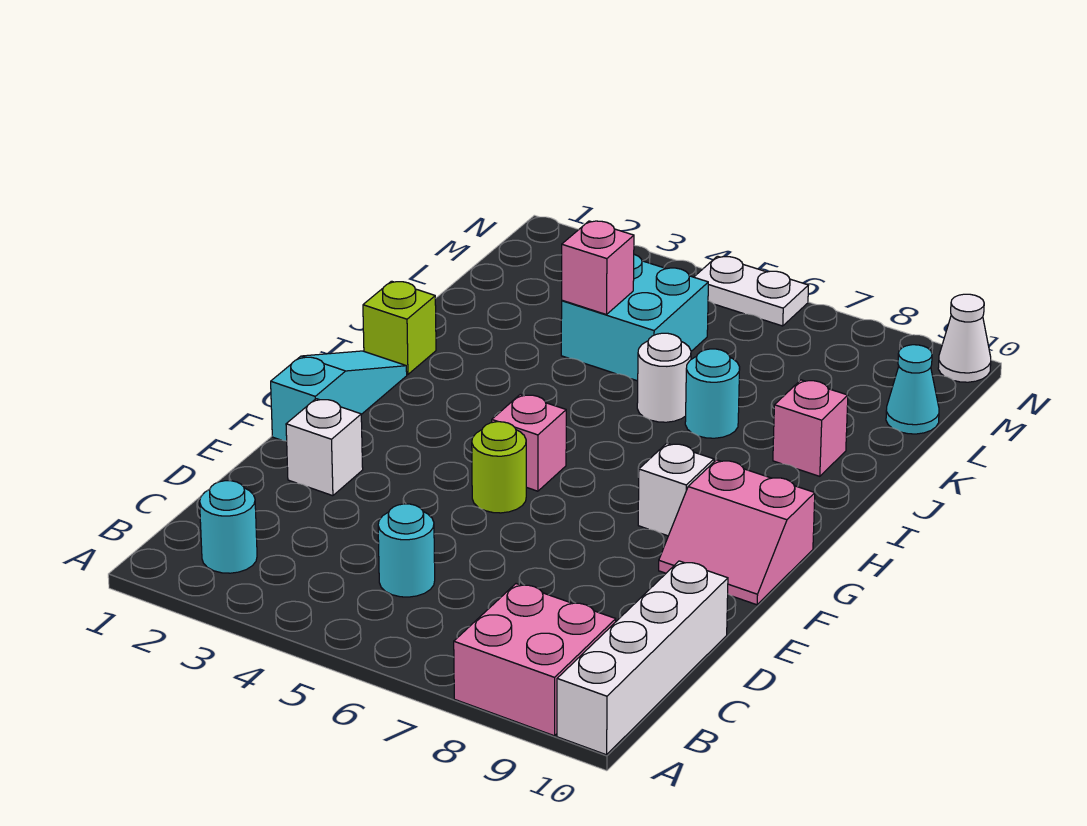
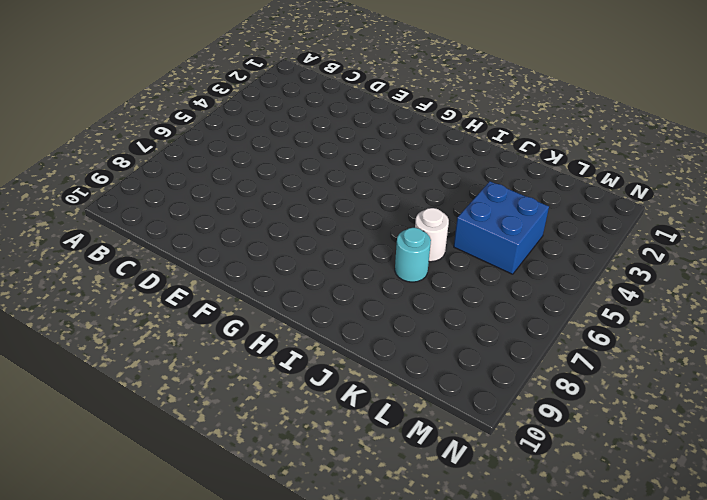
blue brick K4:L5 level 1 -> cyan brick K4:L5 level 1
none -> pink brick A8:B9 level 1
none -> white brick A10:D10 level 1
none -> cyan round brick B2 level 1

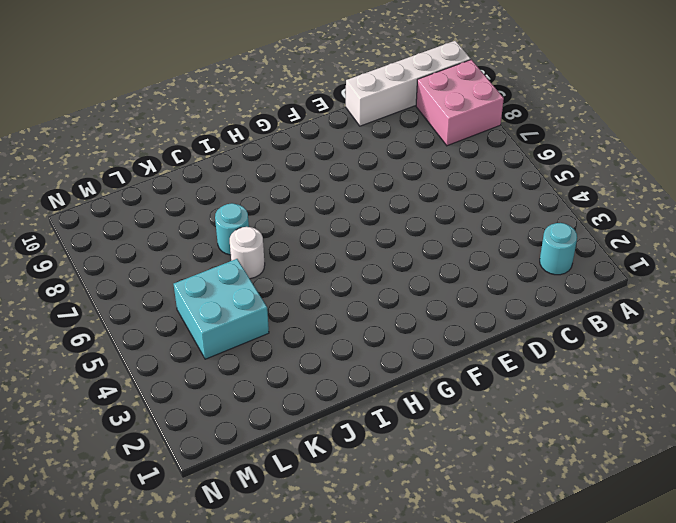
none -> cyan round brick C5 level 1
none -> white brick E2 level 1
none -> cyan slope F1:H1 level 1 top F

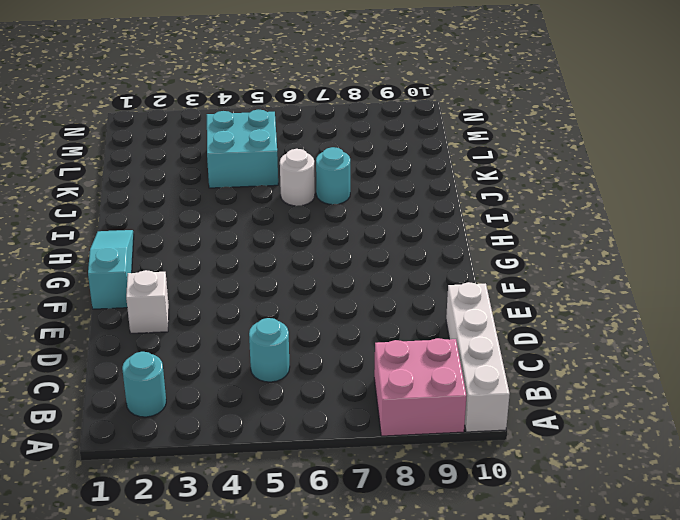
none -> lime round brick F5 level 1
none -> pink slope F9:G10 level 1 top G
none -> pink brick G5 level 1

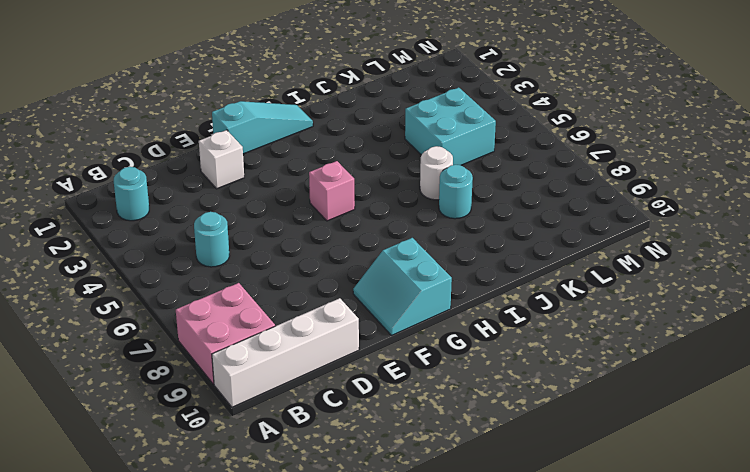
cyan slope F9:G10 level 1 top G -> pink slope F9:G10 level 1 top G
none -> lime round brick F5 level 1
none -> white brick G8 level 1
none -> lime brick I1 level 1

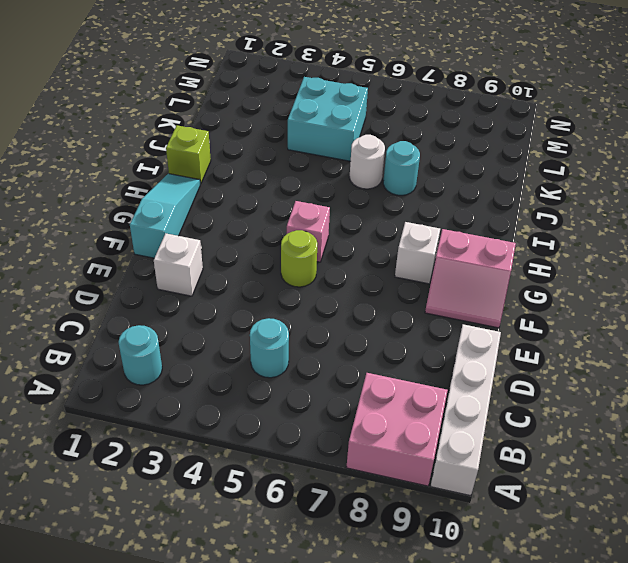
none -> pink brick J9 level 1
none -> cyan cone L10 level 1
none -> white plate N5:N6 level 1

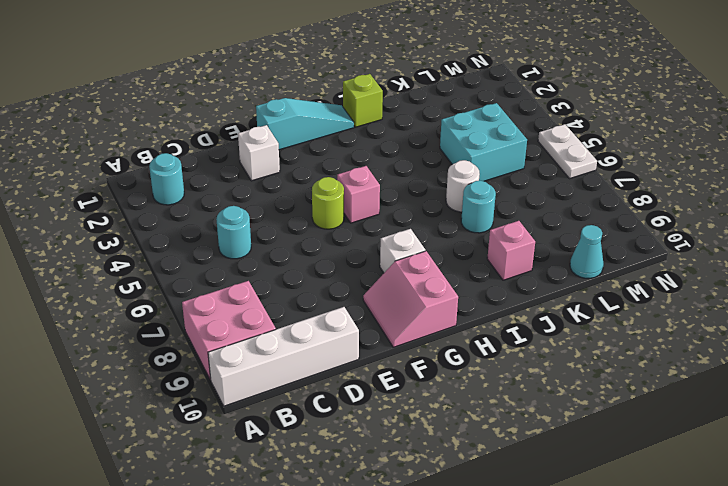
none -> white cone N10 level 1
none -> pink brick K4 level 2

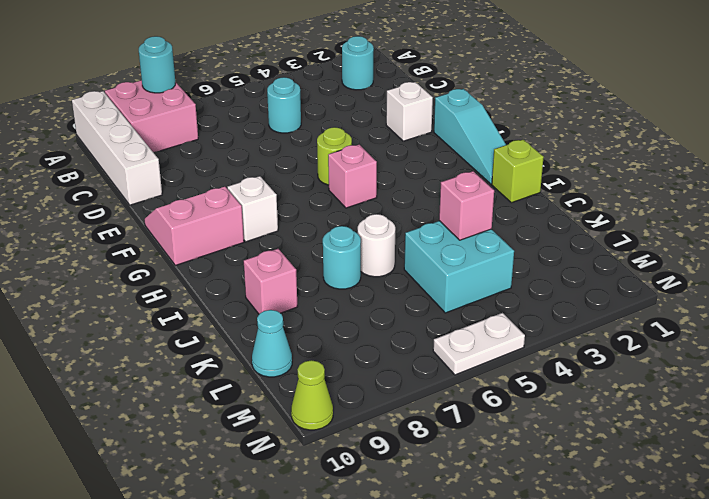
cyan round brick A8 level 2 -> none
lime cone N10 level 1 -> white cone N10 level 1

